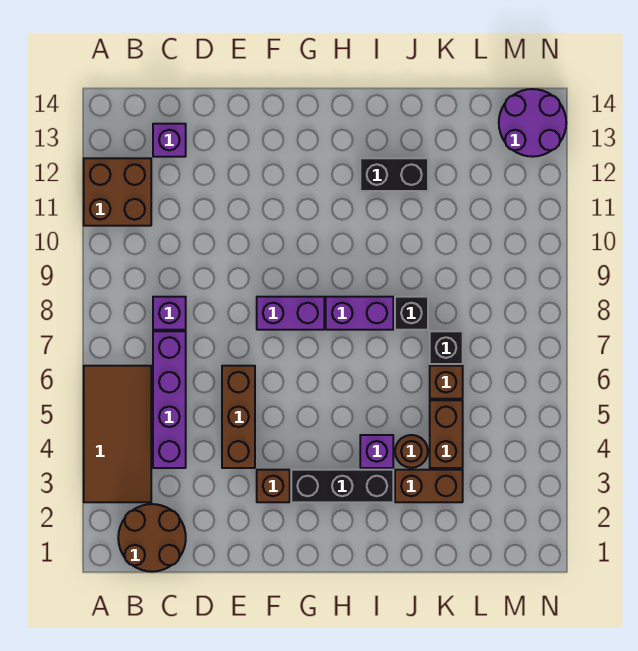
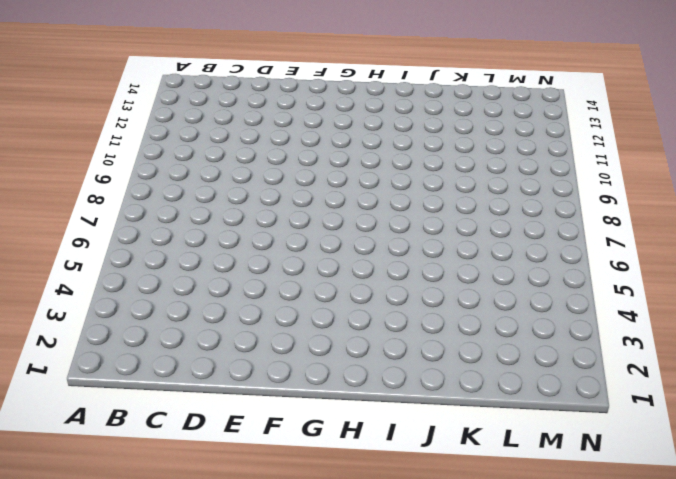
none -> brown tile A3:B6 level 1
none -> brown brick A11:B12 level 1
none -> brown round brick B1:C2 level 1

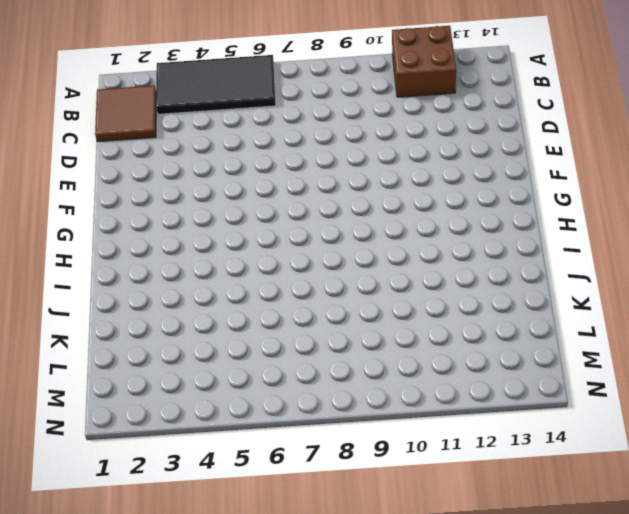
black tile A3:B6 level 1 -> brown tile A3:B6 level 1
brown tile B1:C2 level 1 -> brown round brick B1:C2 level 1
none -> purple brick C4:C7 level 1
none -> purple brick C8 level 1
none -> purple brick C13 level 1

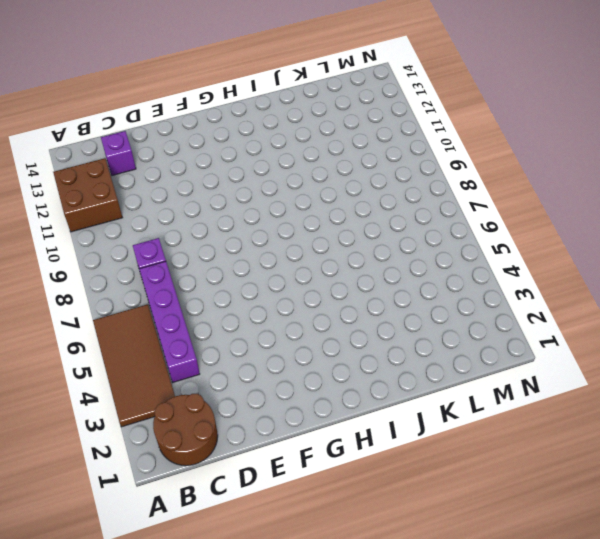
none -> brown brick E4:E6 level 1
none -> brown brick F3 level 1
none -> purple brick F8:G8 level 1

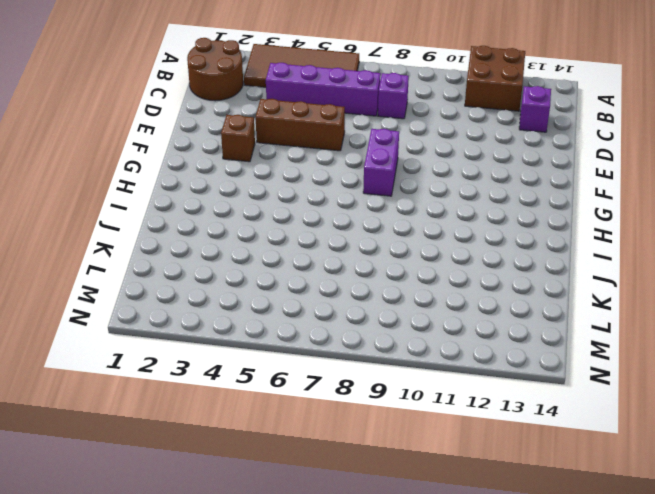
none -> black brick G3:I3 level 1
none -> purple brick H8:I8 level 1
none -> purple brick I4 level 1

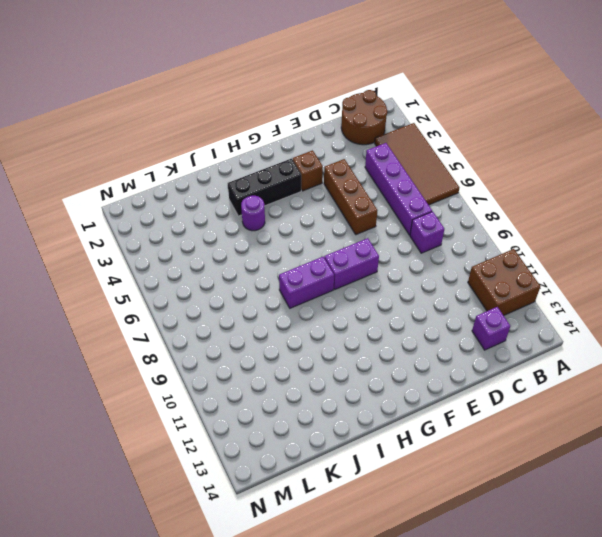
purple round brick I4 level 1 -> purple brick I4 level 1
none -> black brick I12:J12 level 1
none -> brown brick J3:K3 level 1
none -> brown round brick J4 level 1

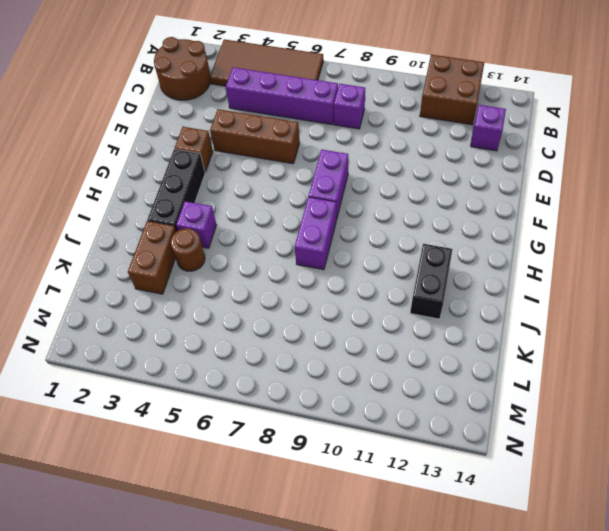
none -> black brick J8 level 1
none -> brown brick K4:K5 level 1
none -> brown brick K6 level 1

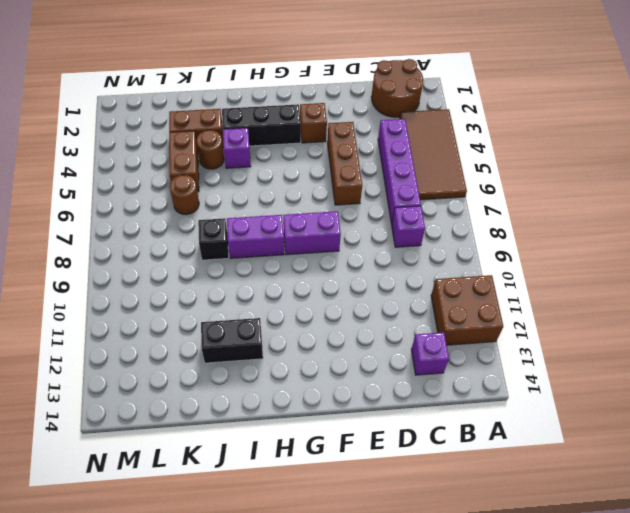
brown round brick K6 level 1 -> brown brick K6 level 1
none -> black brick K7 level 1
none -> purple round brick M13:N14 level 1

